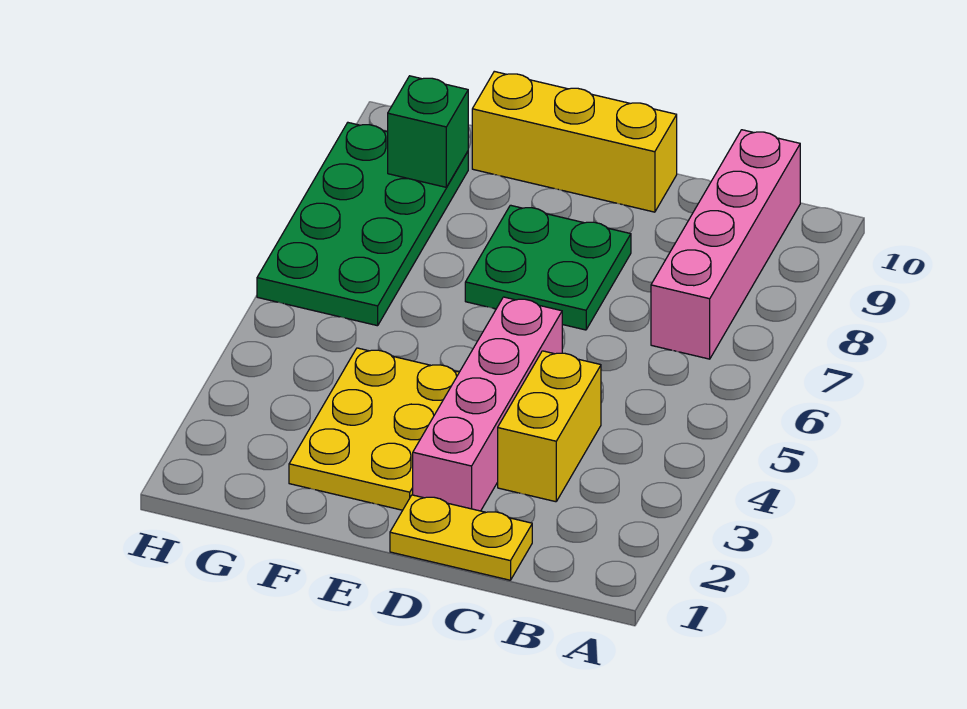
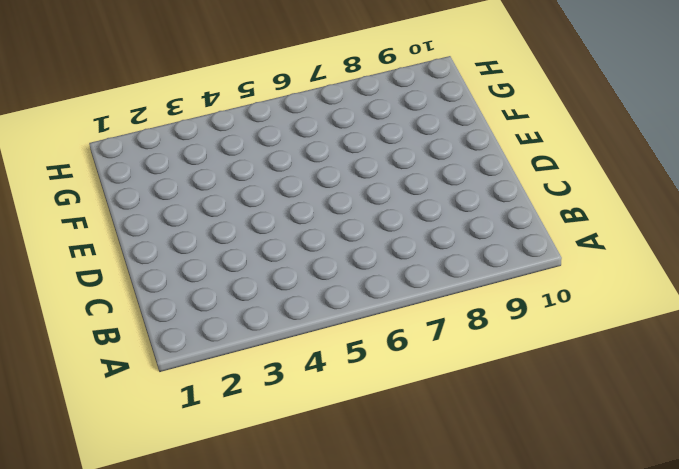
none -> pink brick B7:B10 level 1
none -> yellow plate C1:D1 level 1

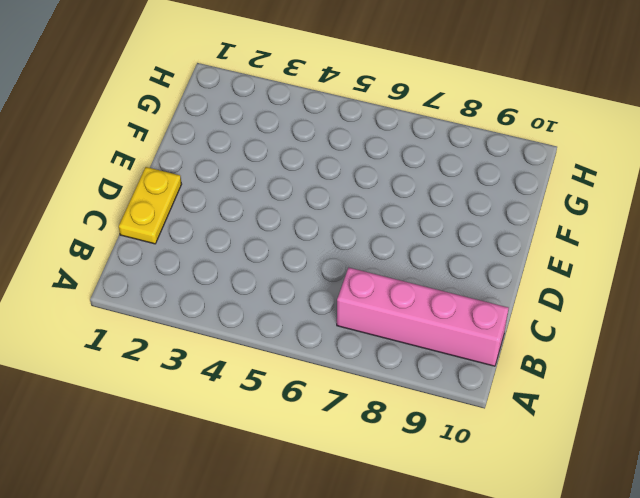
none -> yellow brick C3:C4 level 1
none -> pink brick D2:D5 level 1

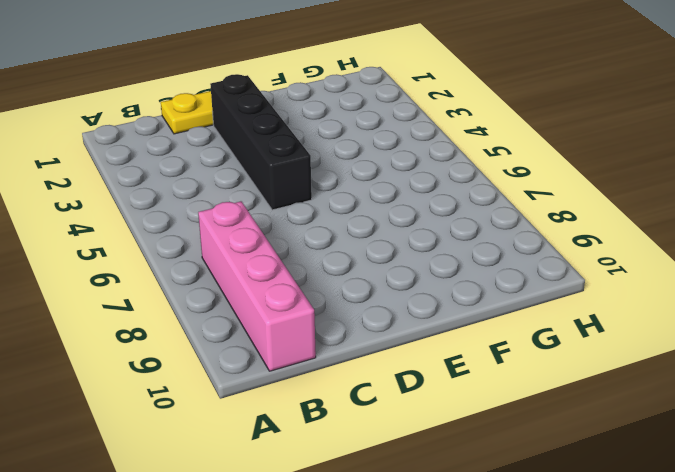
black brick D2:D5 level 1 -> pink brick D2:D5 level 1
none -> yellow brick C3:C4 level 1
none -> green plate D7:E8 level 1

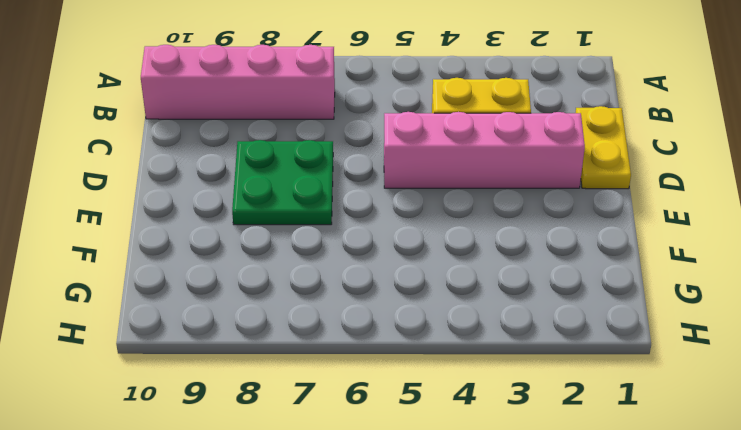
none -> yellow brick D10:F10 level 1
none -> yellow plate E2:F4 level 1

